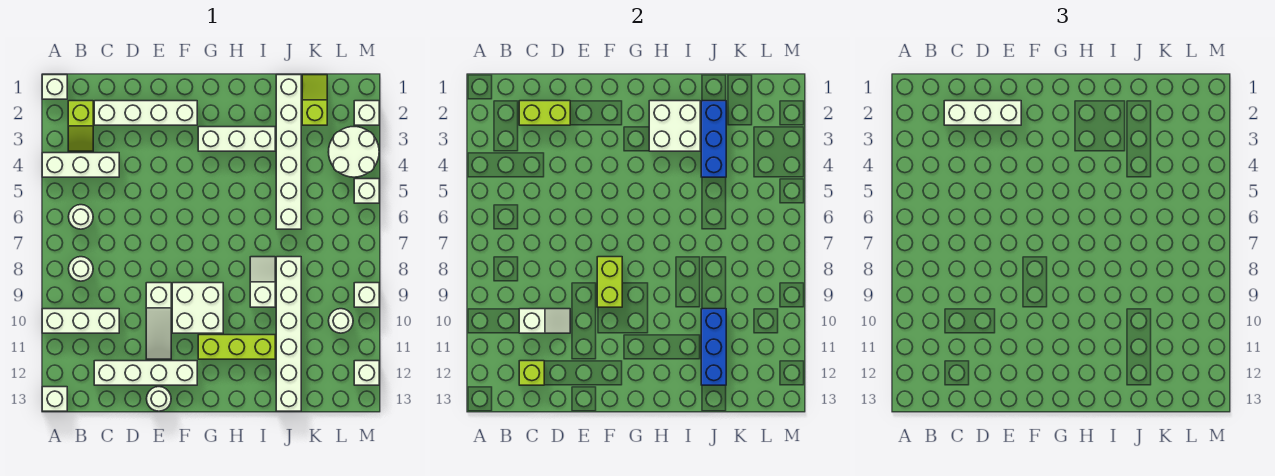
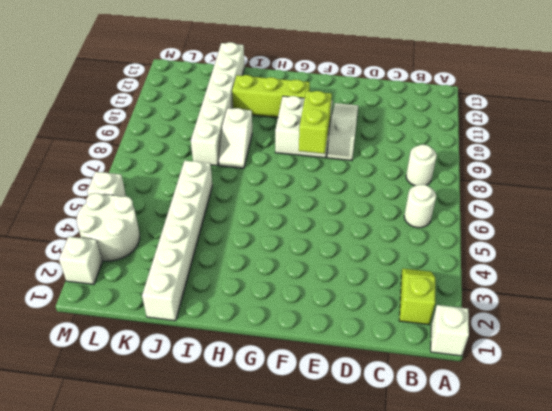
none -> white brick A4:C4 level 1
none -> white brick A10:C10 level 1
none -> white brick A13 level 1
none -> white brick C2:F2 level 1

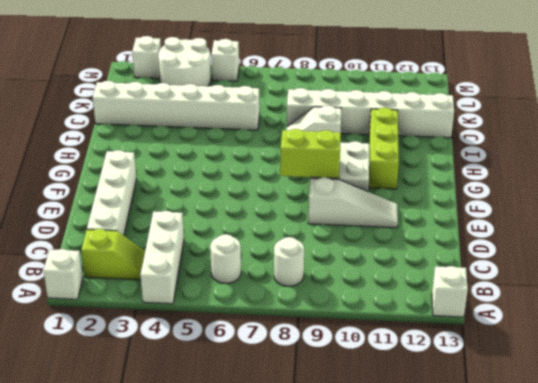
none -> white brick A10:C10 level 1
none -> white brick C12:F12 level 1
none -> white round brick E13 level 1
none -> white brick G3:I3 level 1

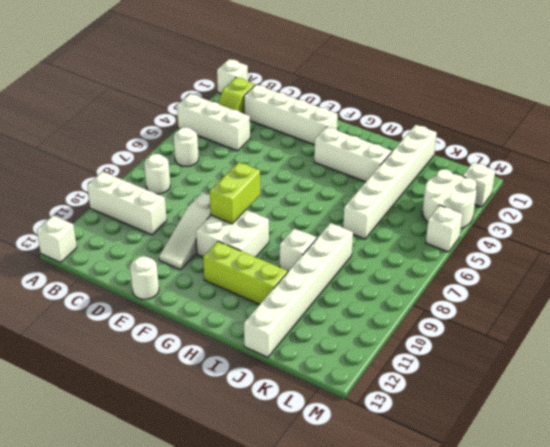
none -> white brick C12:F12 level 1
none -> lime slope K1:K2 level 1 top 2
none -> white round brick L10 level 1
none -> white brick M9 level 1

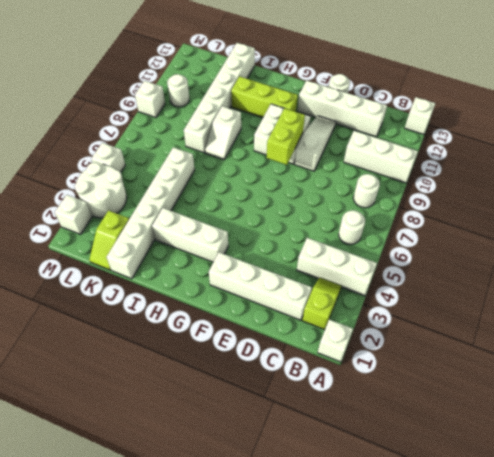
none -> white brick M12 level 1
none -> lime brick C2:D2 level 2
none -> white slope C10:D10 level 2 top C
none -> lime brick C12 level 2

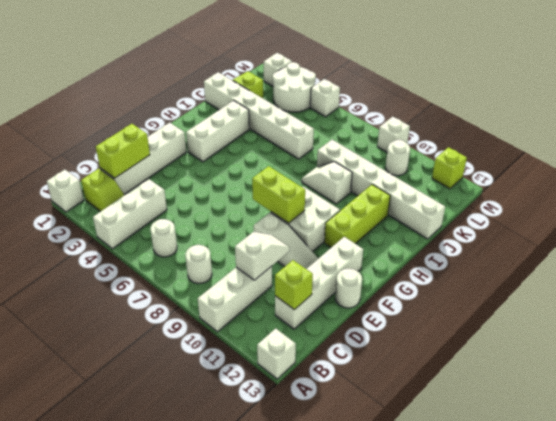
lime brick M12 level 1 -> white brick M12 level 1
none -> white brick H2:I3 level 2
none -> blue brick J2:J4 level 2
none -> blue brick J10:J12 level 2
none -> white brick C2:E2 level 3

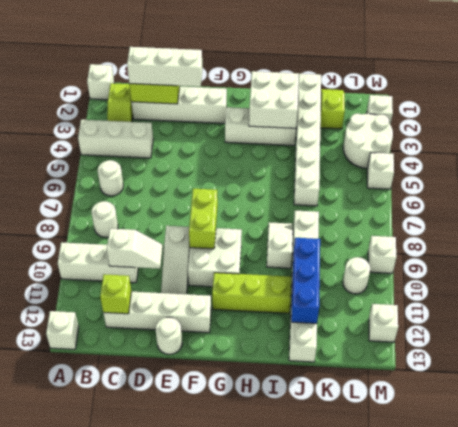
none -> blue brick J2:J4 level 2

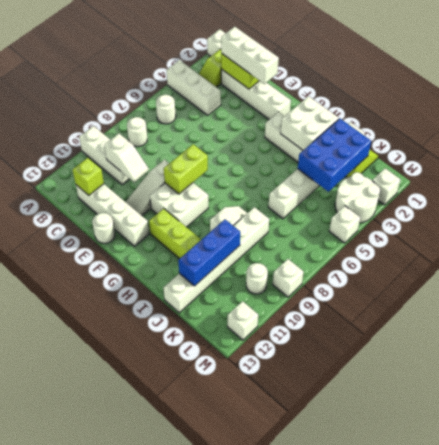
blue brick J2:K4 level 2 -> blue brick J2:J4 level 2
none -> white brick A13 level 1

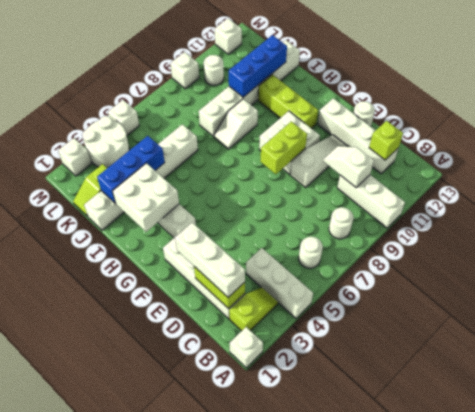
none -> white brick A13 level 1

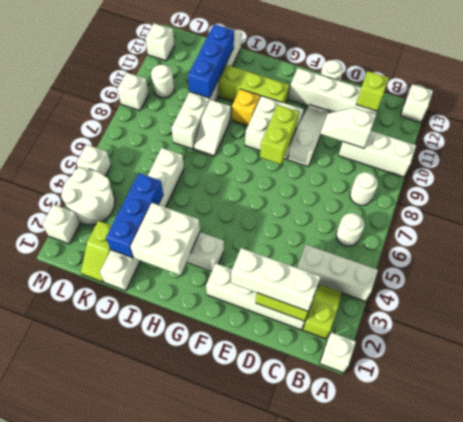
yellow brick H10 level 1 -> none

